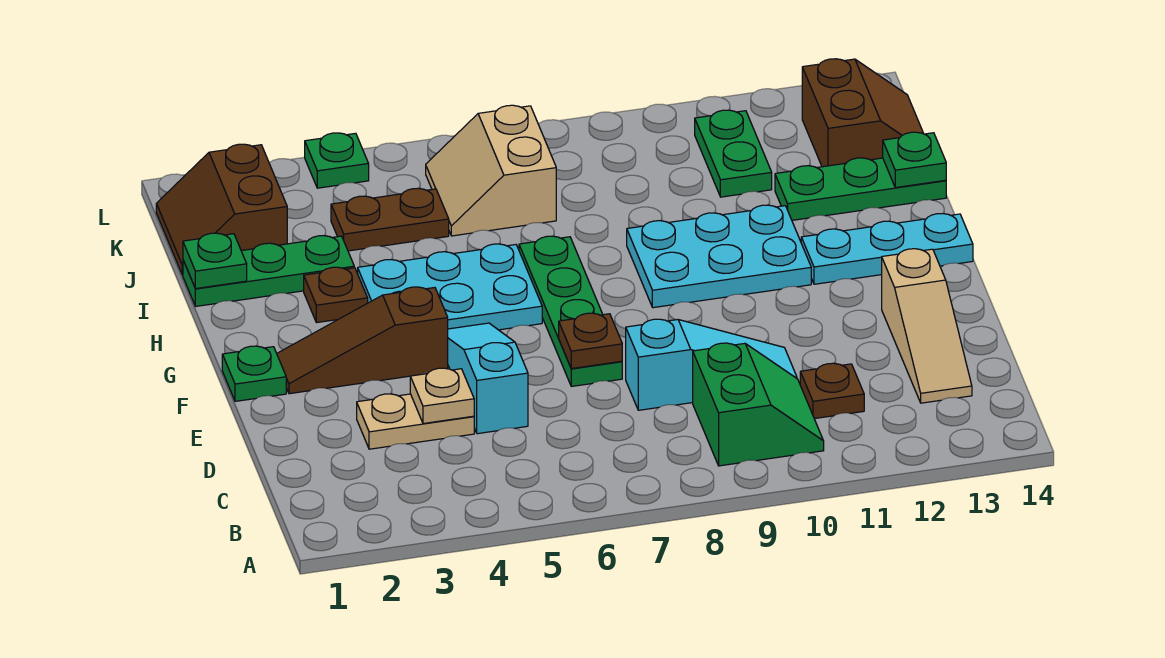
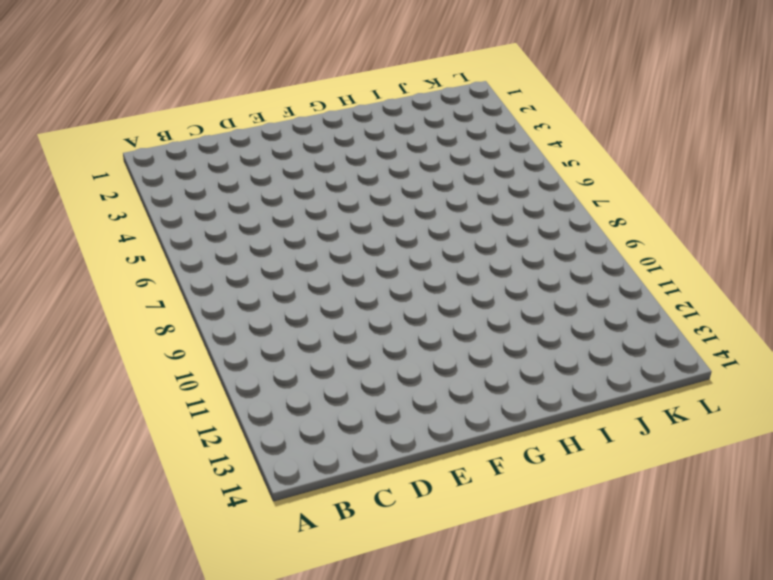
none -> green slope B9:C10 level 1 top 9
none -> brown plate C11 level 1
none -> tan slope C13:E13 level 1 top E

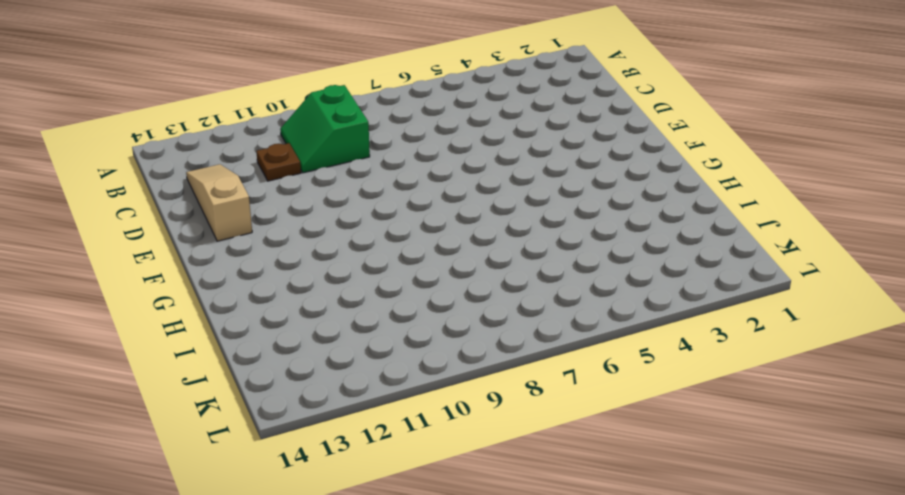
none -> tan plate D3:D4 level 1
none -> cyan slope D5:F5 level 1 top D
none -> cyan slope D8:D10 level 1 top 8

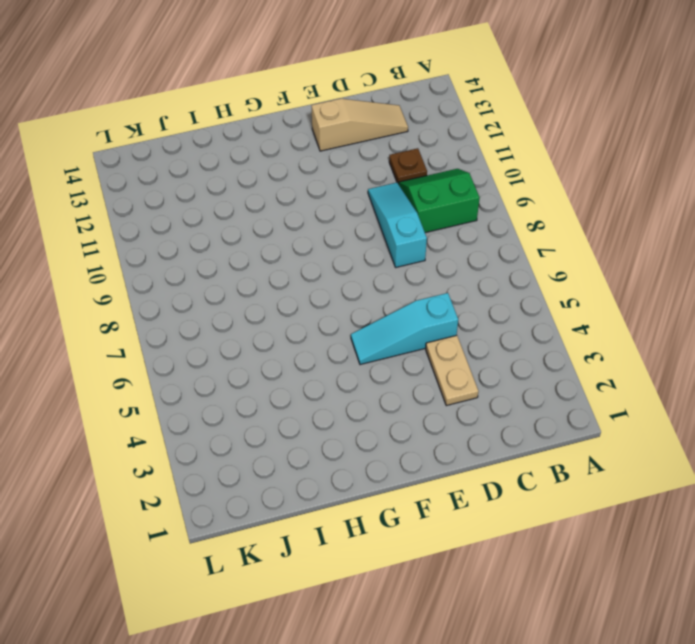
none -> green plate E7:H7 level 1
none -> green plate F1 level 1
none -> brown slope F2:F4 level 1 top 4

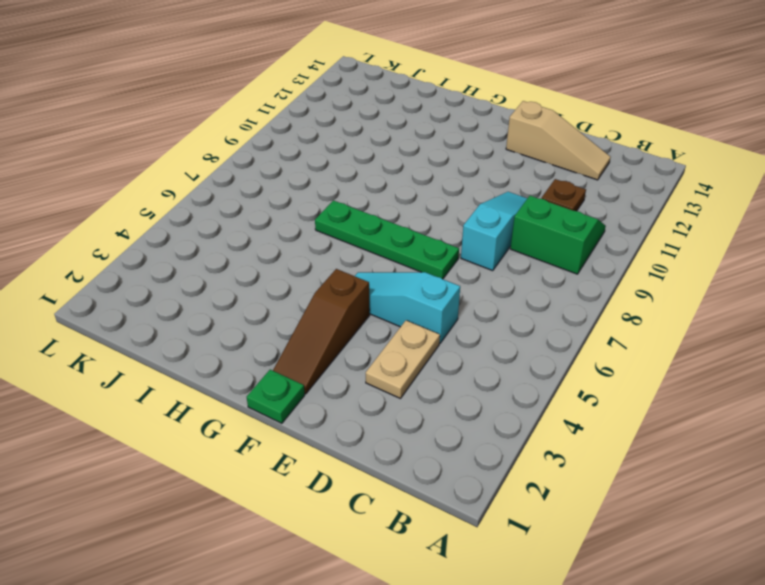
none -> cyan plate G4:H6 level 1
none -> cyan plate G9:H11 level 1
none -> cyan plate G12:G14 level 1

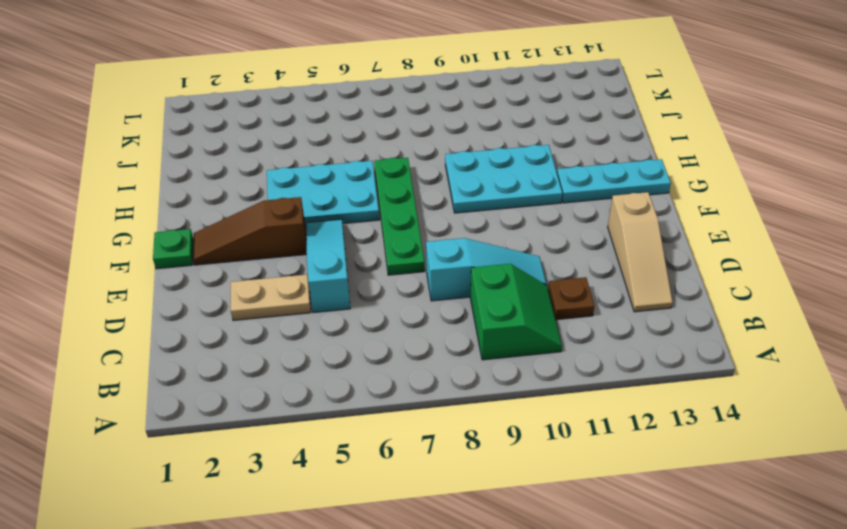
none -> brown plate H3 level 1
none -> green plate I1:I3 level 1
none -> green plate I12:I14 level 1

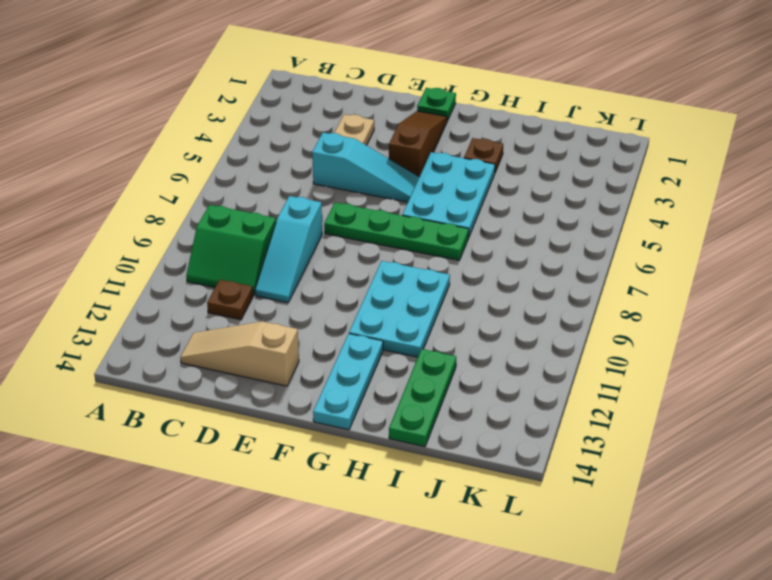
none -> green plate I1:I3 level 1
none -> brown slope J1:K2 level 1 top 2
none -> brown plate J4:J5 level 1

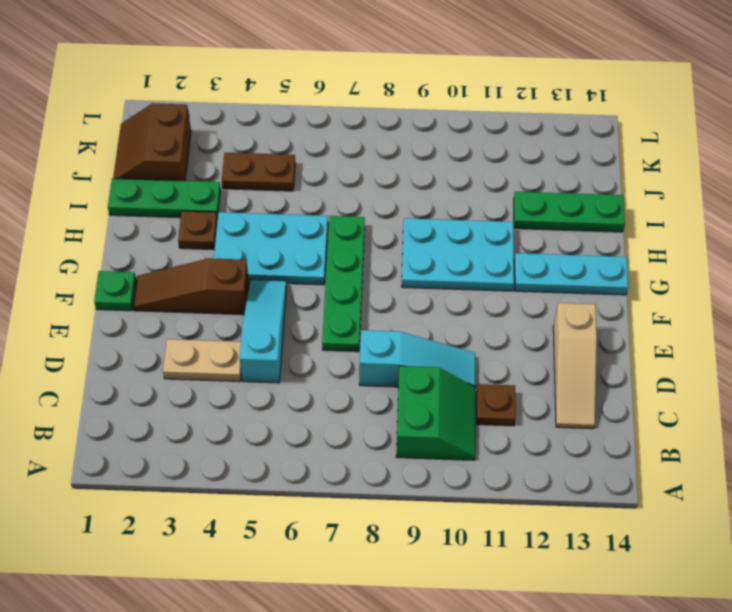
none -> tan slope J6:K7 level 1 top 7
none -> green plate J11:K11 level 1
none -> brown slope J13:K14 level 1 top 13

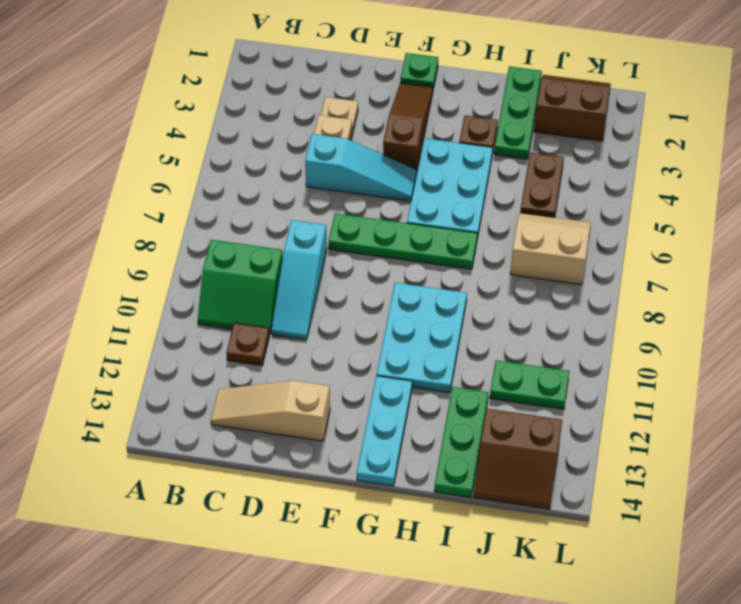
none -> green plate L4 level 1
none -> brown plate E7 level 2
none -> green plate I1 level 2

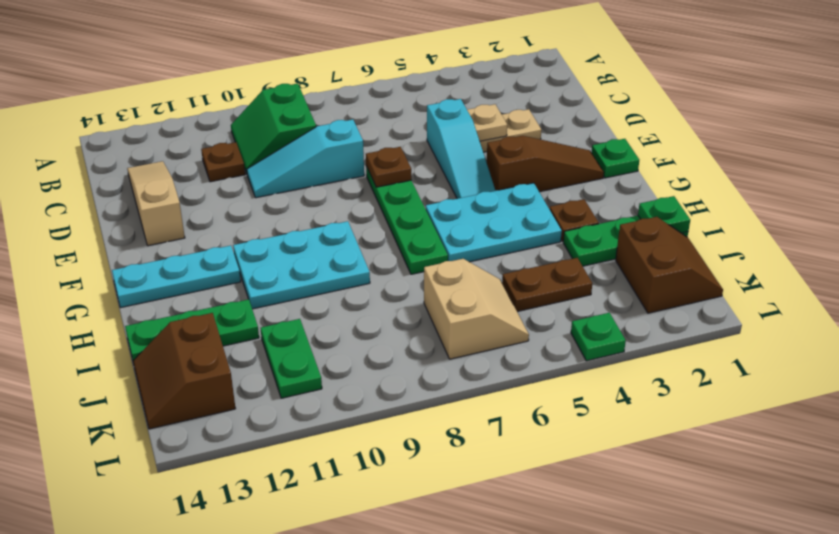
none -> green plate I14 level 2

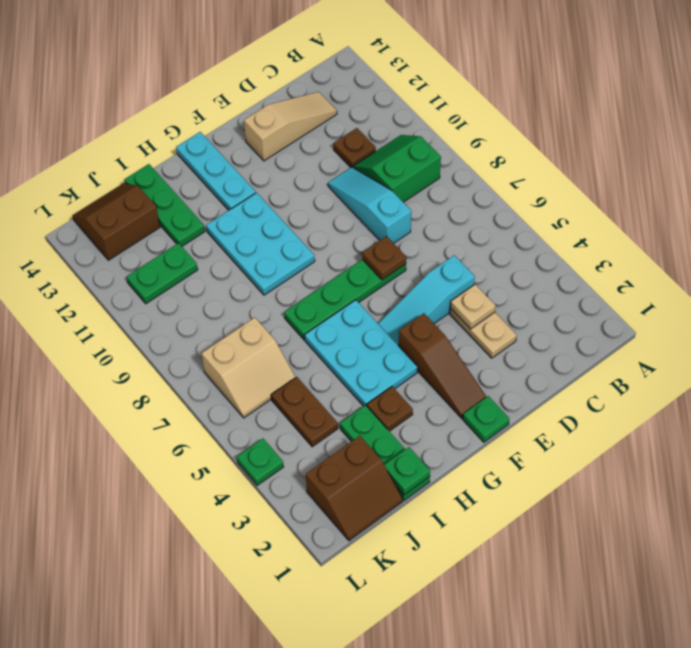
none -> green plate I14 level 2

